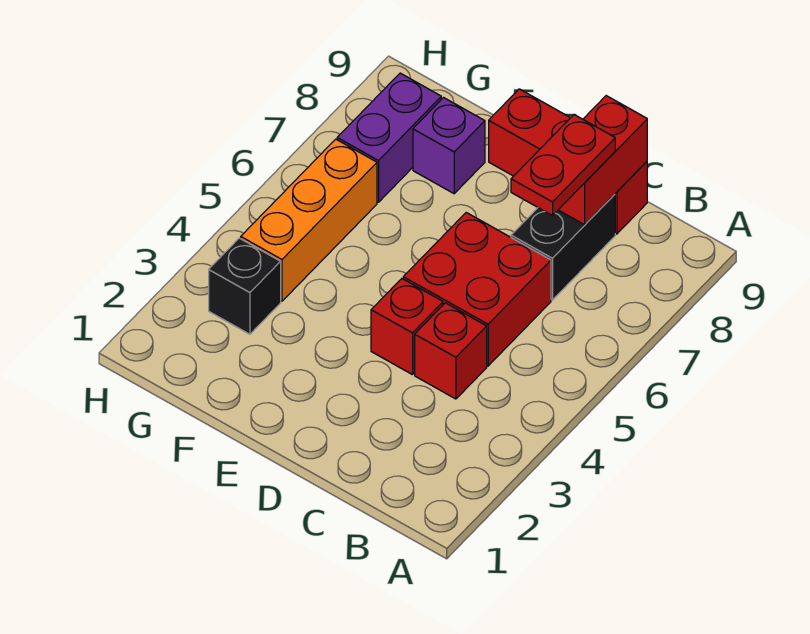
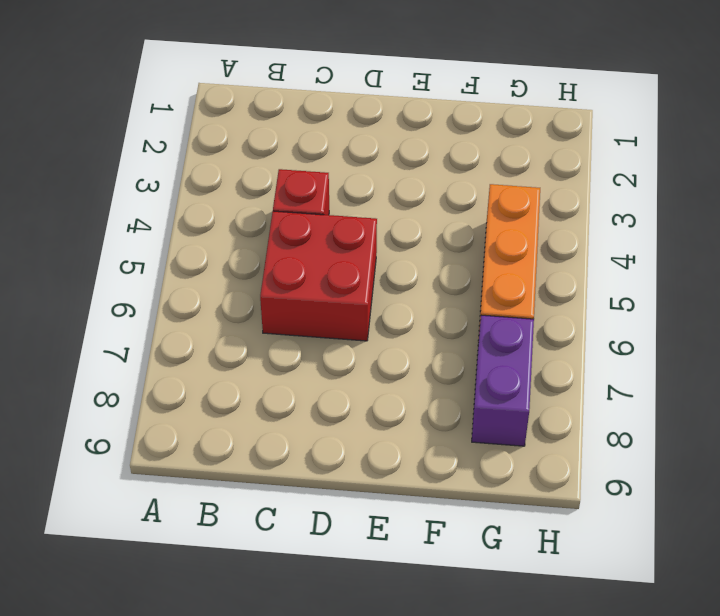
none -> black brick C7:C8 level 1
none -> red brick C9:E9 level 1

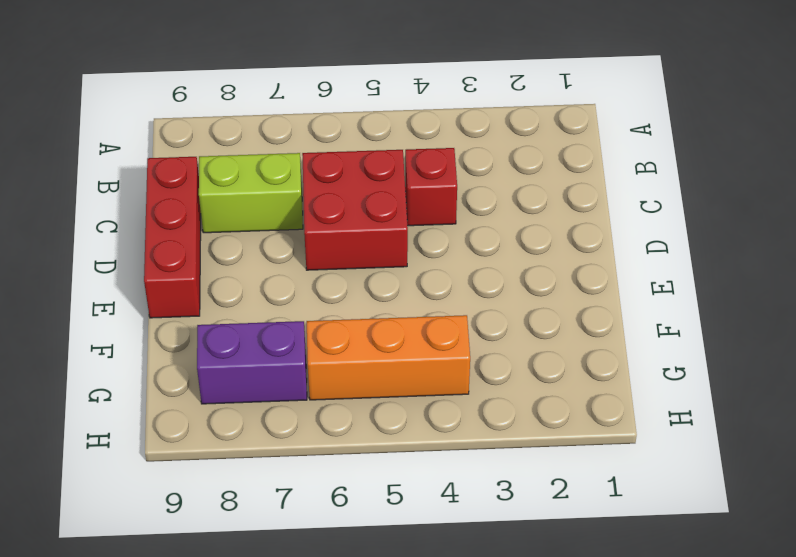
lime brick C7:C8 level 1 -> black brick C7:C8 level 1
none -> red brick D4 level 1
none -> purple brick F8 level 1

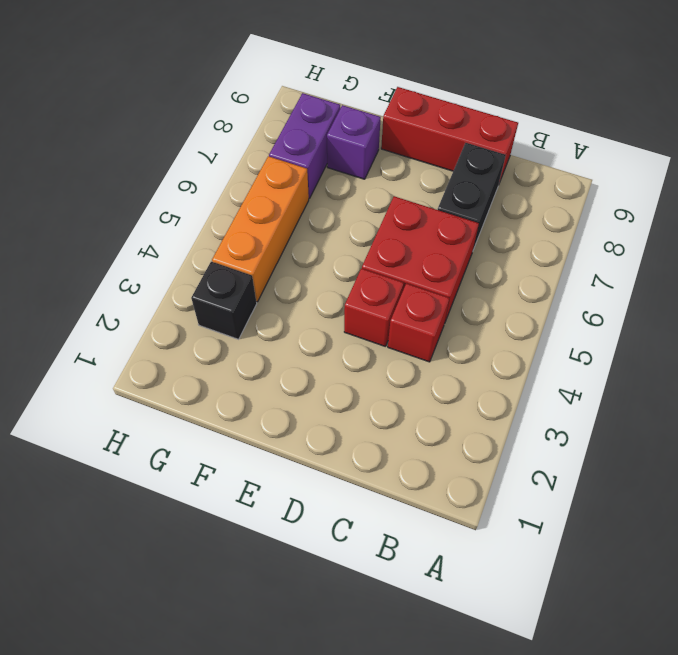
none -> red brick C8:C9 level 2
none -> red plate C7:C8 level 3

